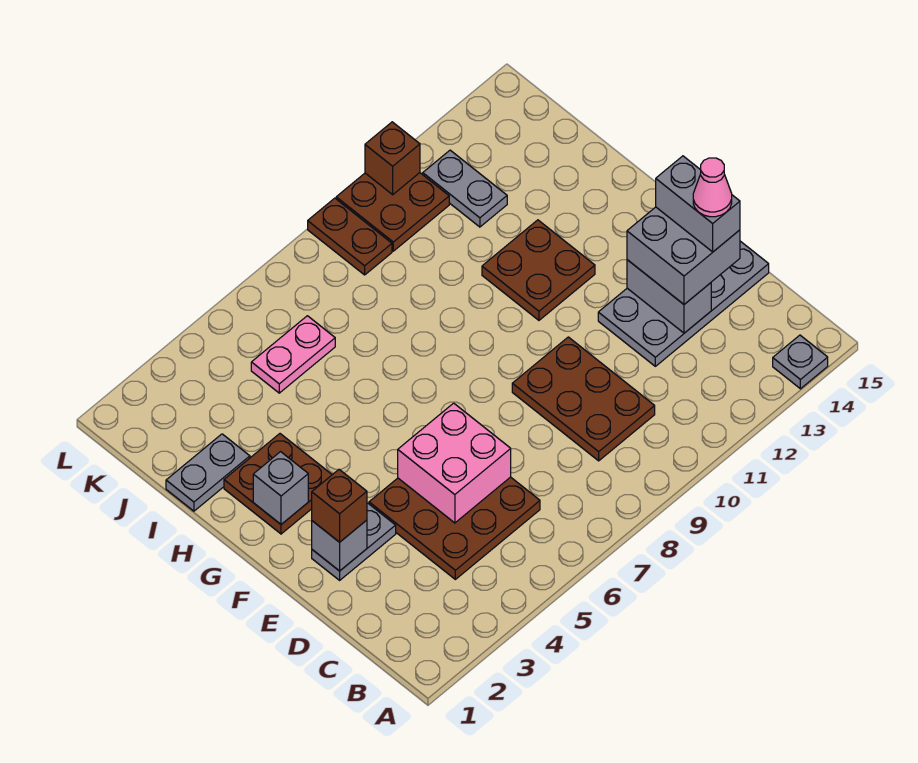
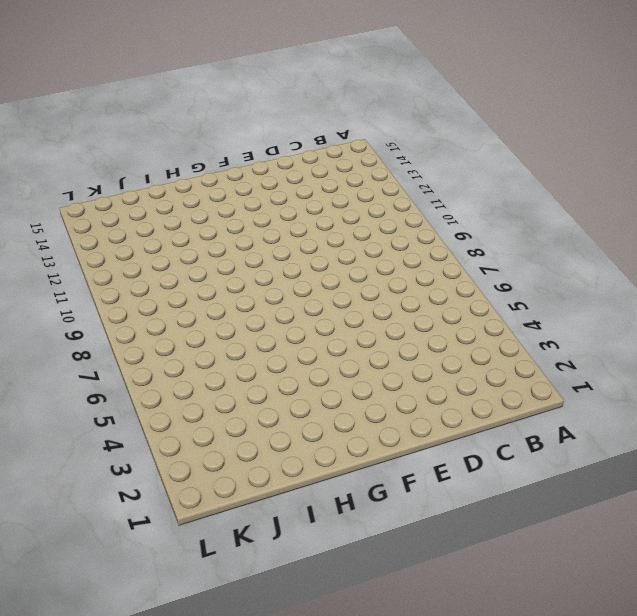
none -> grey plate A14 level 1
none -> brown plate C4:E6 level 1
none -> brown plate C9:E10 level 1

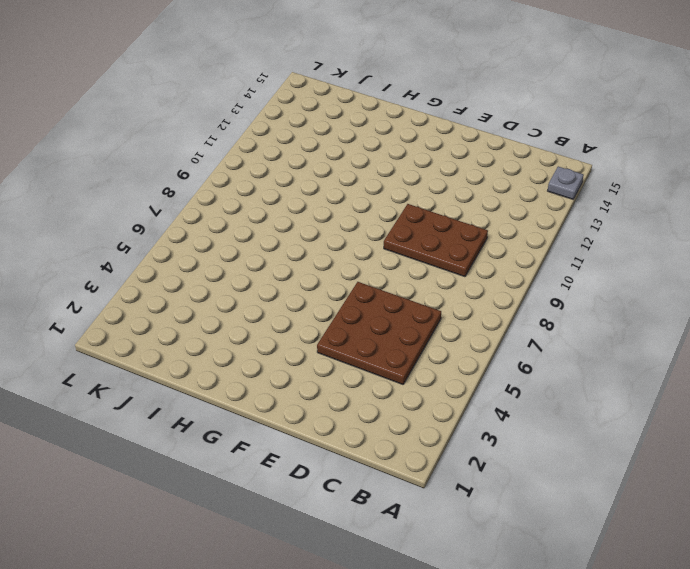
none -> grey plate D12:E15 level 1
none -> grey plate E2:E3 level 1
none -> brown plate G2:H3 level 1

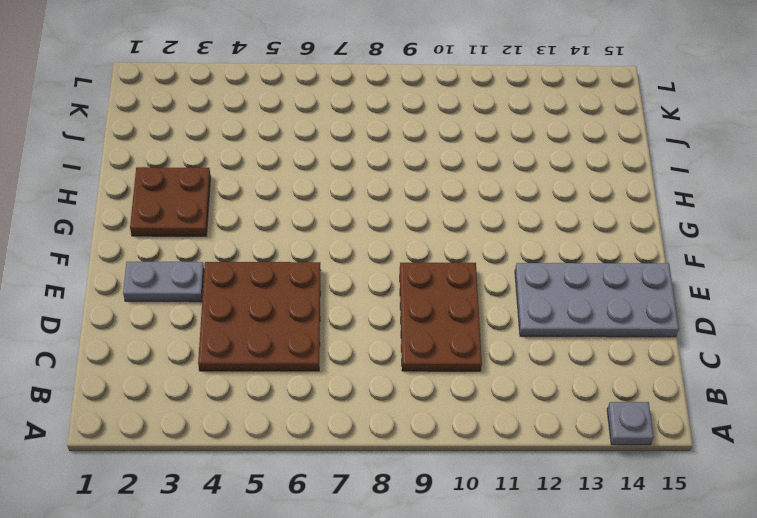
none -> brown plate G11:H12 level 1
none -> grey plate I1:I2 level 1
none -> pink plate J5:J6 level 1

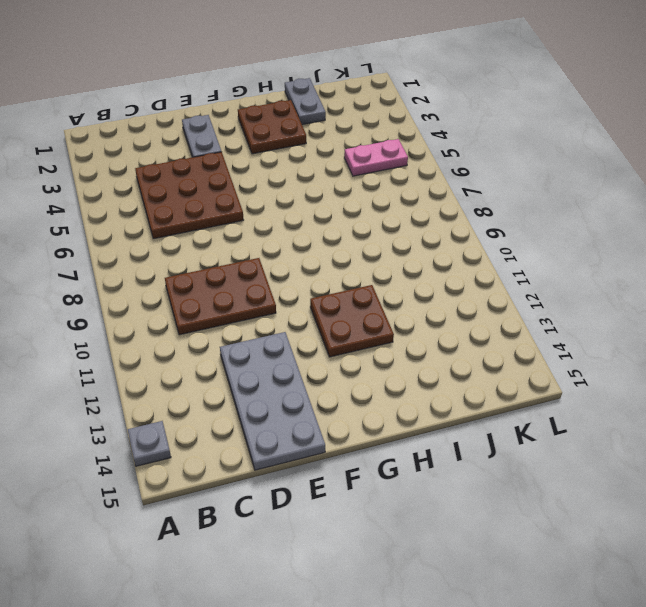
pink plate J5:K5 level 1 -> pink plate J5:J6 level 1
none -> grey plate J12:K12 level 1
none -> brown plate K9:L9 level 1
none -> brown plate K10:L11 level 1

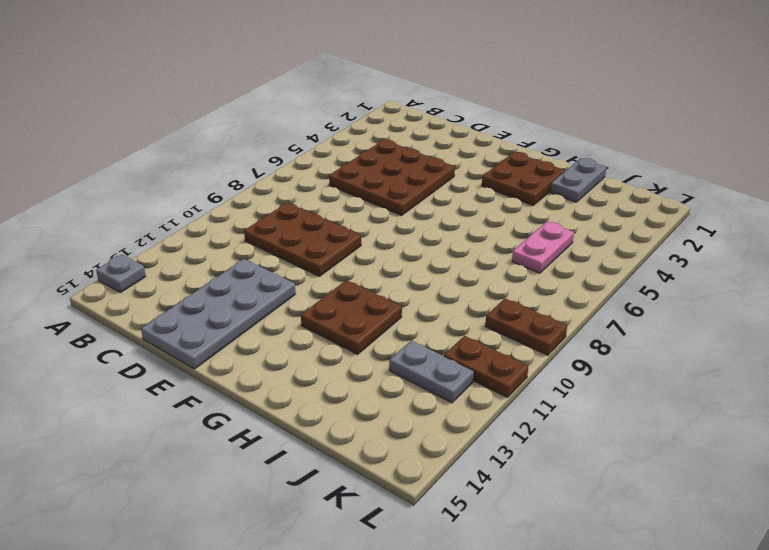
brown plate K11:L11 level 1 -> brown plate K10:L11 level 1
none -> grey plate E2:E3 level 1
none -> pink brick D5:E6 level 2
none -> grey brick D13:E13 level 2

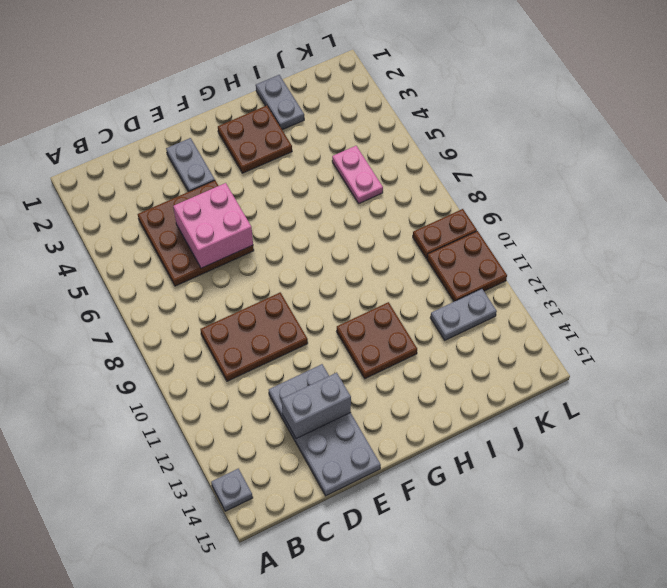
none -> grey brick E2 level 2
none -> grey brick G2 level 2
none -> brown brick L11 level 2

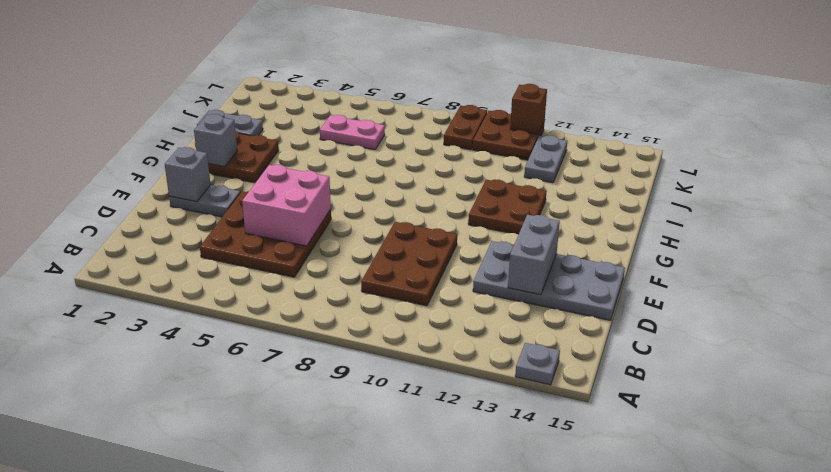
none -> grey brick D13:E14 level 3
none -> brown brick E2 level 3
none -> grey brick D14:E14 level 4

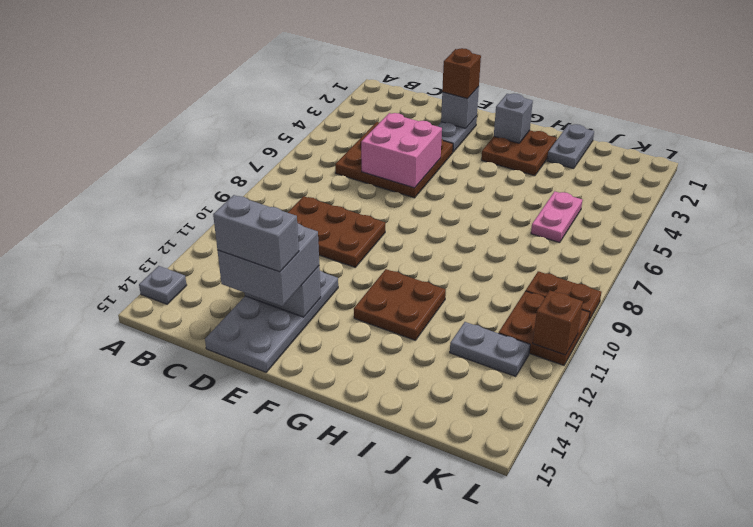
none -> pink cone D14 level 5

